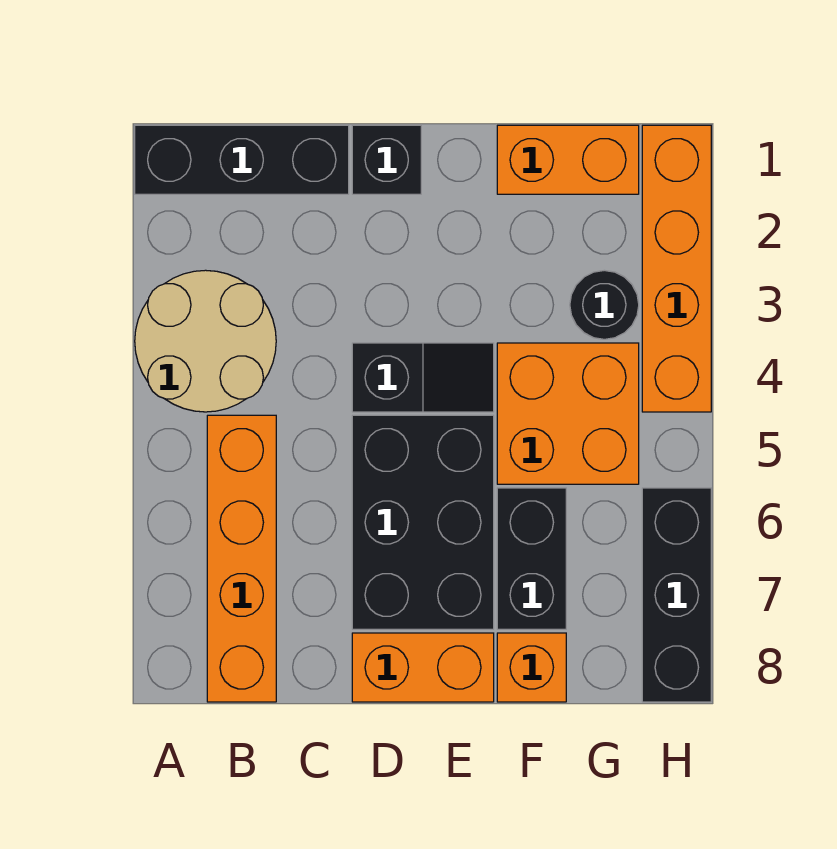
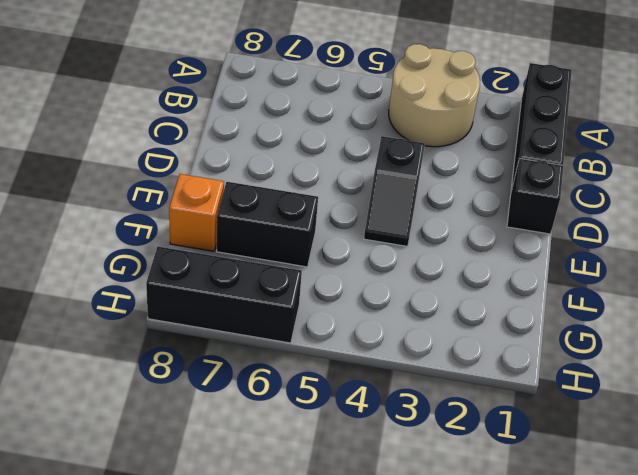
none -> orange brick B5:B8 level 1
none -> black brick D5:E7 level 1
none -> orange brick D8:E8 level 1

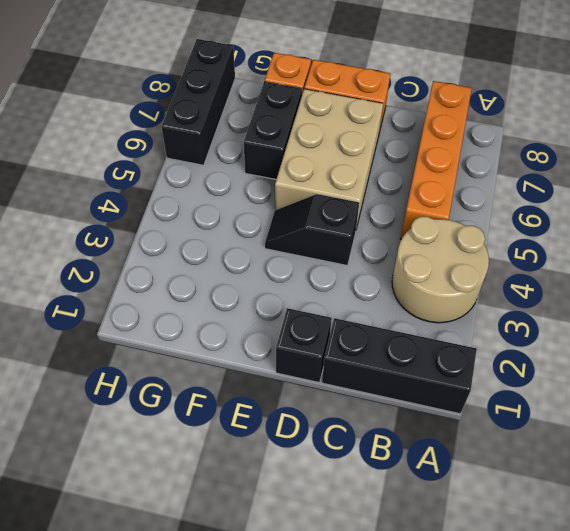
tan brick D5:E7 level 1 -> black brick D5:E7 level 1
none -> orange brick F1:G1 level 1
none -> orange brick F4:G5 level 1
none -> black round brick G3 level 1

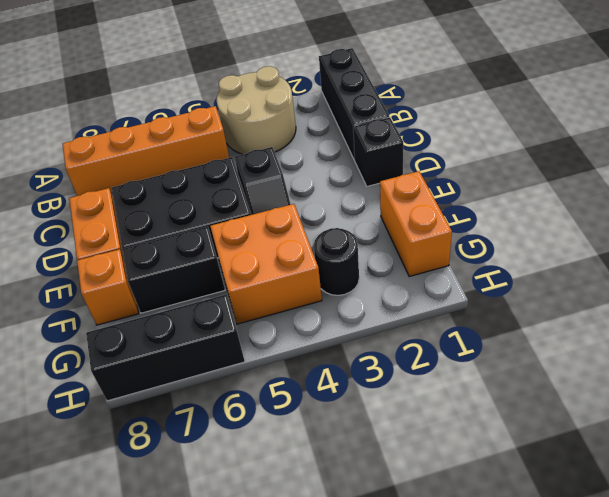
none -> orange brick H1:H4 level 1

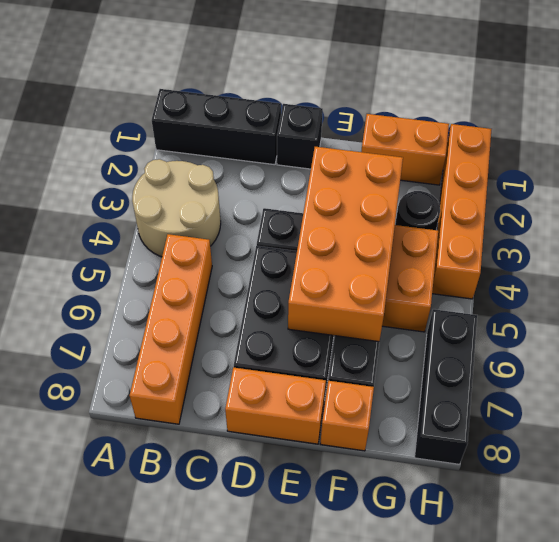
orange brick E3:F6 level 2 -> none

